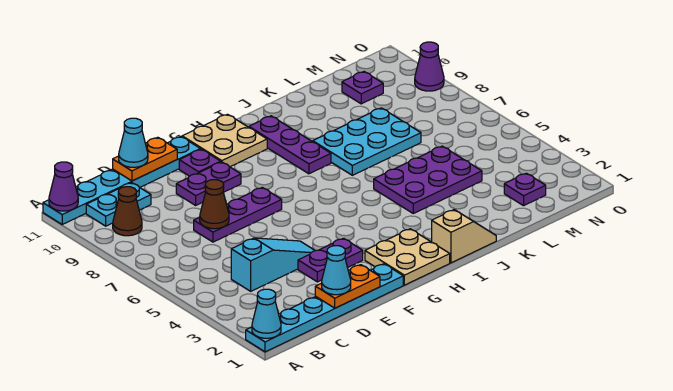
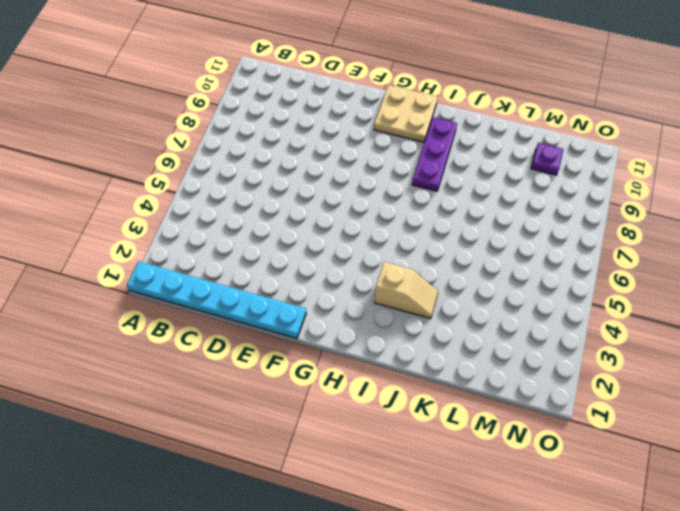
tan slope I3:J3 level 1 top I -> tan slope I1:J1 level 1 top I
none -> cyan plate A11:F11 level 1
none -> brown cone B9 level 1
none -> cyan plate B10:C10 level 1

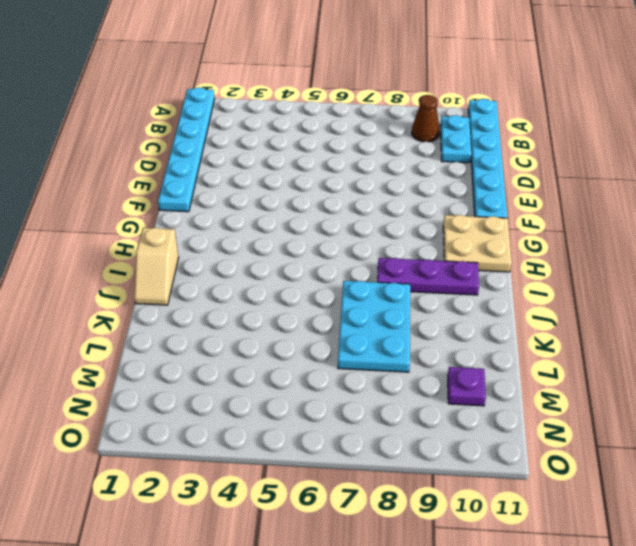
none -> cyan slope C4:E4 level 1 top C
none -> purple plate D7:F7 level 1
none -> purple plate E3:F3 level 1

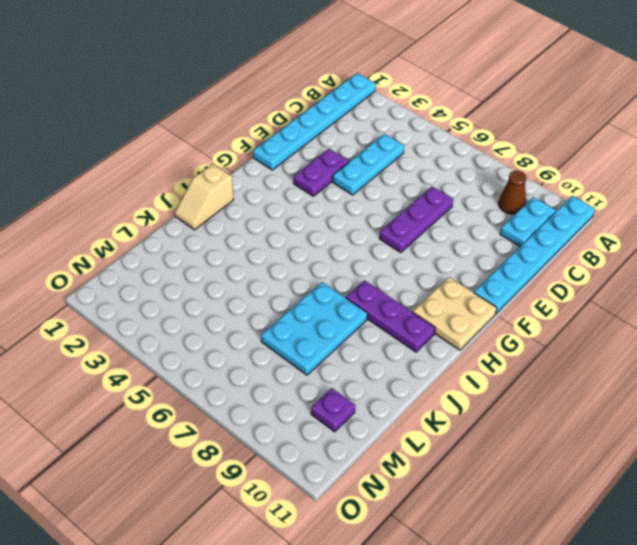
cyan plate C4:E4 level 1 -> cyan slope C4:E4 level 1 top C
none -> purple plate E9:F9 level 1
none -> purple plate F10 level 1
none -> tan plate G1:H2 level 1

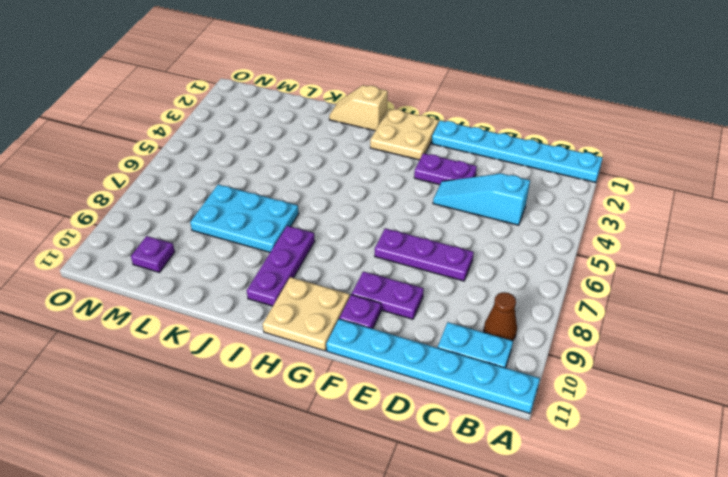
none -> purple plate J4:L5 level 1
none -> purple plate M2 level 1
none -> purple cone O9 level 1

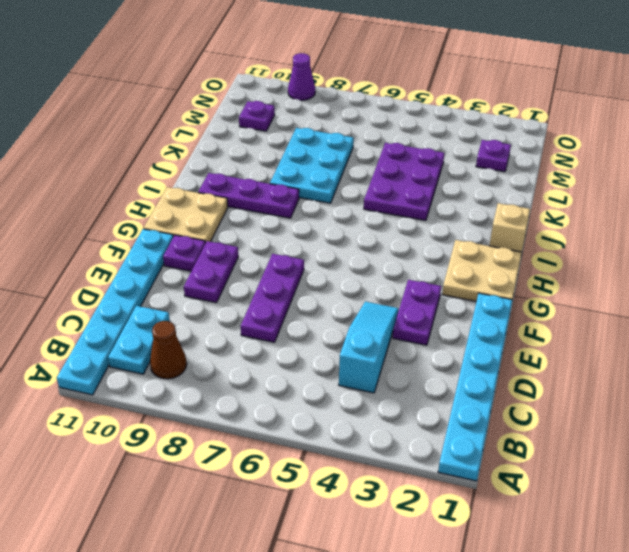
none -> cyan cone A1 level 2
none -> purple cone A11 level 2
none -> orange plate D1:E1 level 2

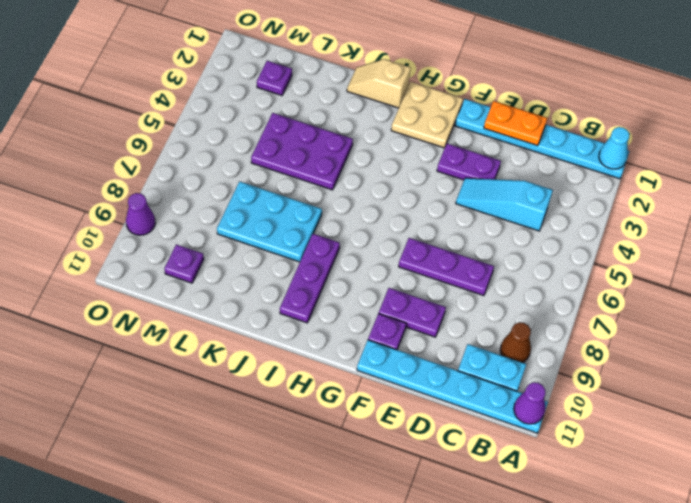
none -> tan plate G10:H11 level 1
none -> brown cone D7 level 2
none -> orange plate D11:E11 level 2

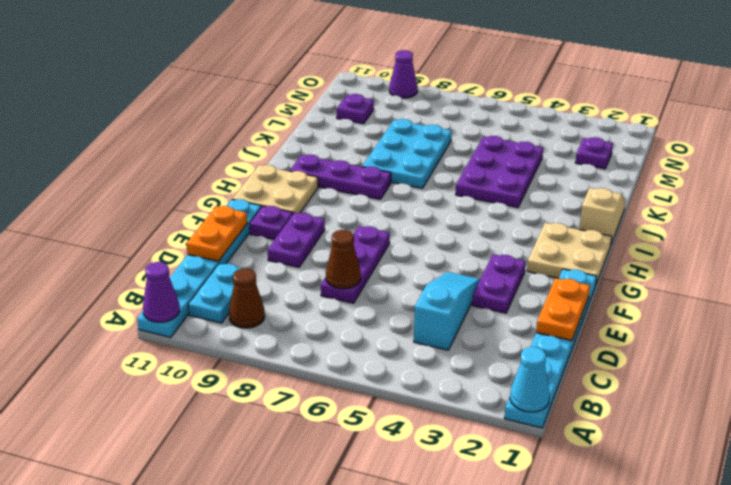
none -> cyan cone D1 level 3
none -> cyan cone D11 level 3

